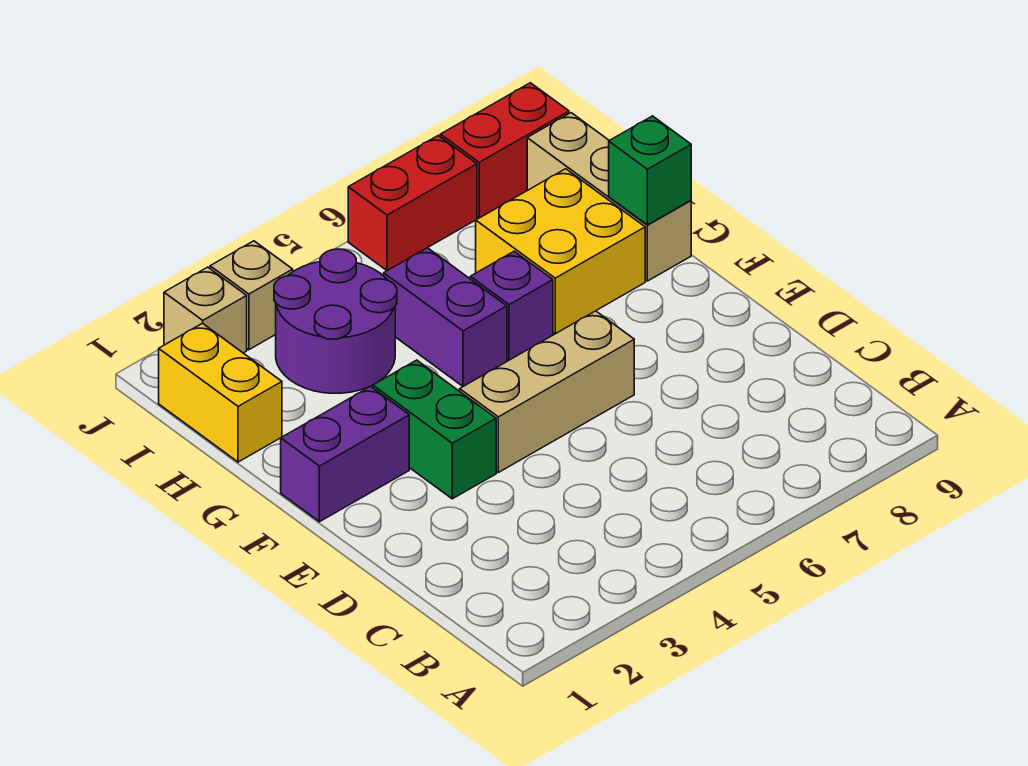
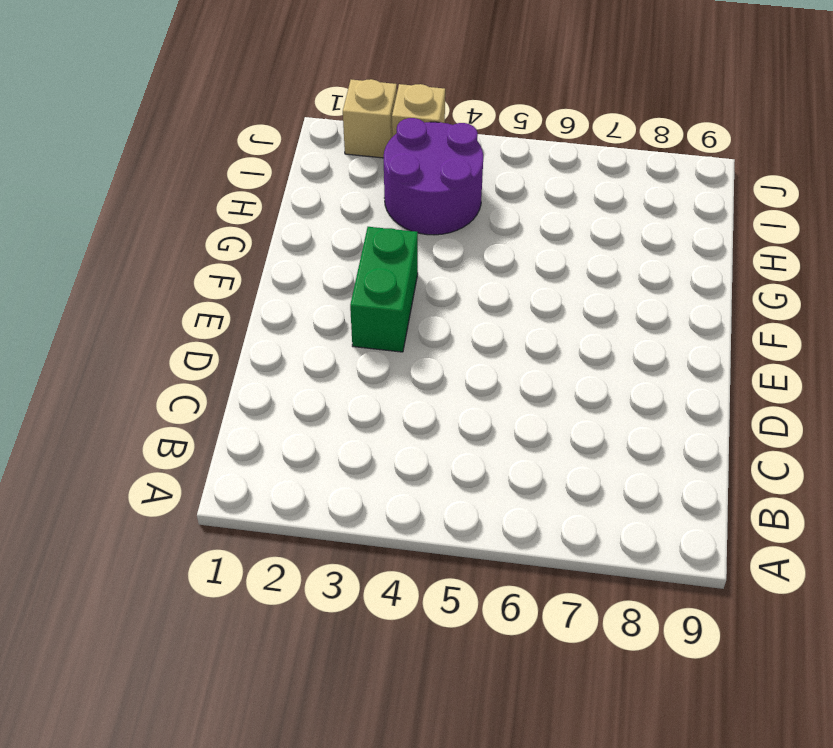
none -> tan brick E4:E6 level 1
none -> purple brick F1:F2 level 1
none -> purple brick G5:H5 level 1

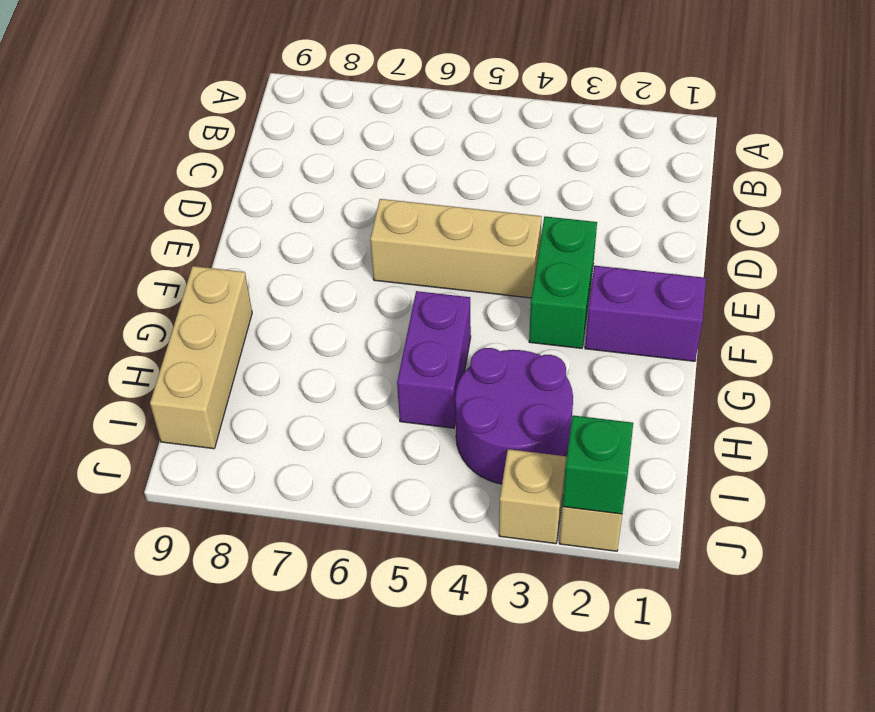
green brick J2 level 2 -> green brick G9 level 2
none -> purple brick G6 level 1
none -> yellow brick G7:H8 level 1
none -> yellow brick H1:I1 level 1

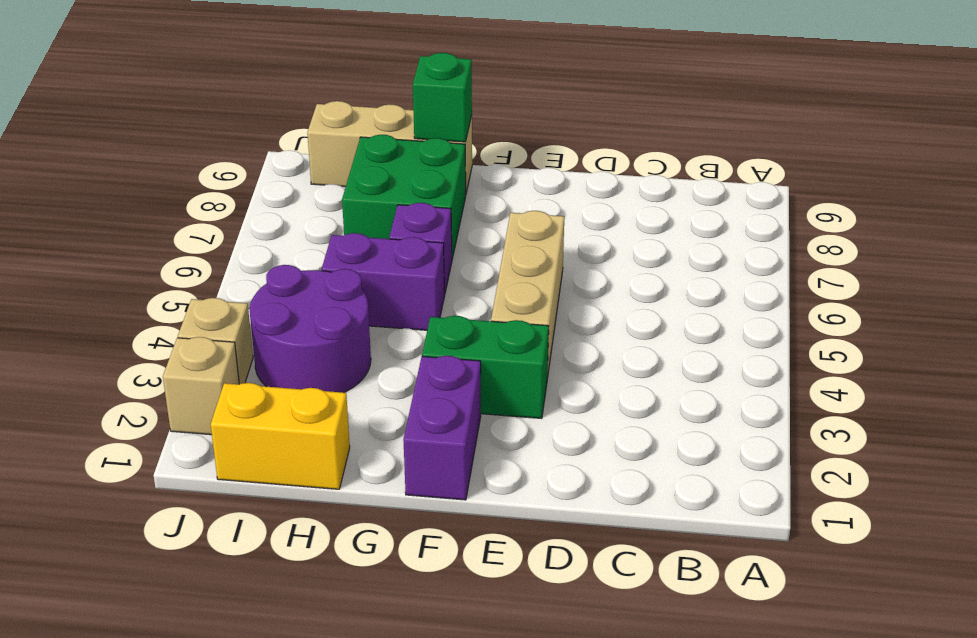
green brick G7:H8 level 1 -> yellow brick G7:H8 level 1
none -> red brick J6:J7 level 1
none -> red brick J8:J9 level 1

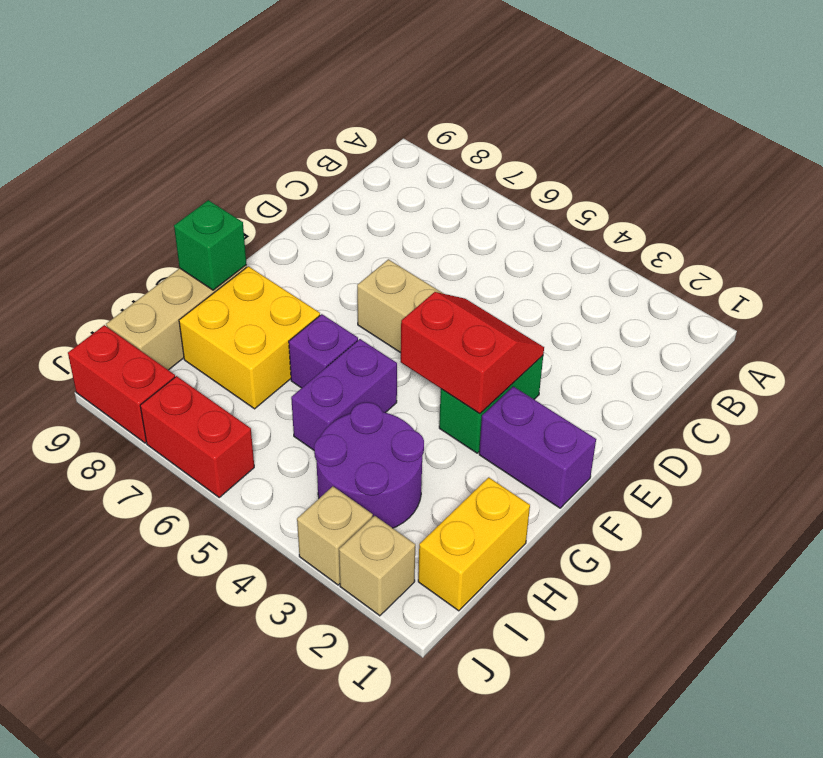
red slope E3:F4 level 2 top F -> none

